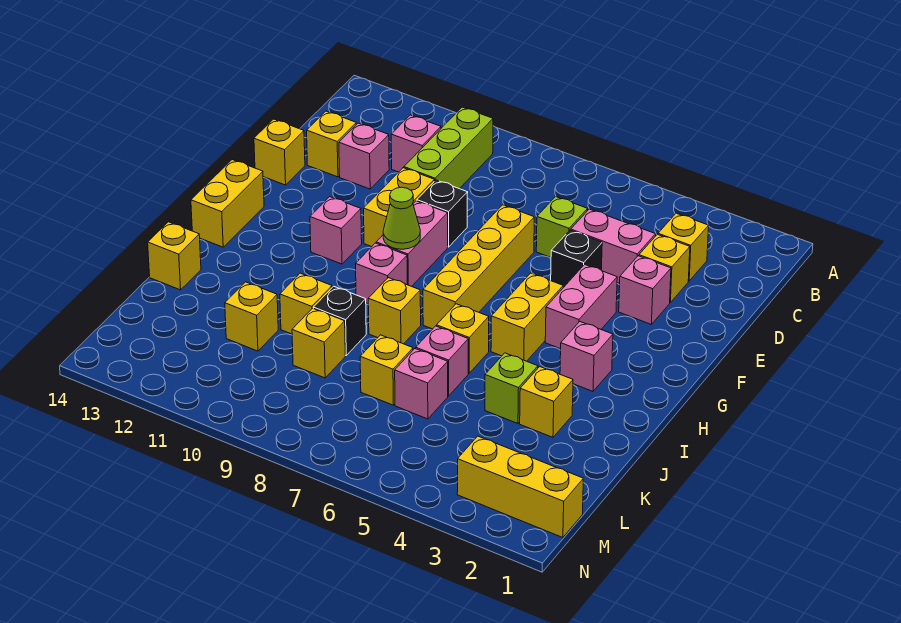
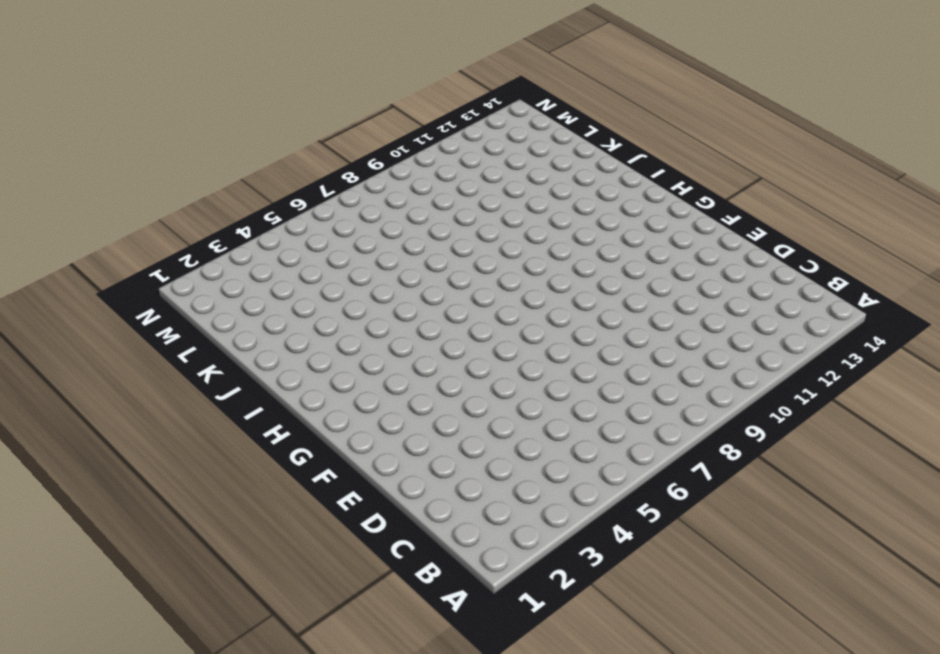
none -> lime brick B10:D10 level 1
none -> yellow brick C3 level 1
none -> pink brick C11 level 1
none -> yellow brick D3 level 1

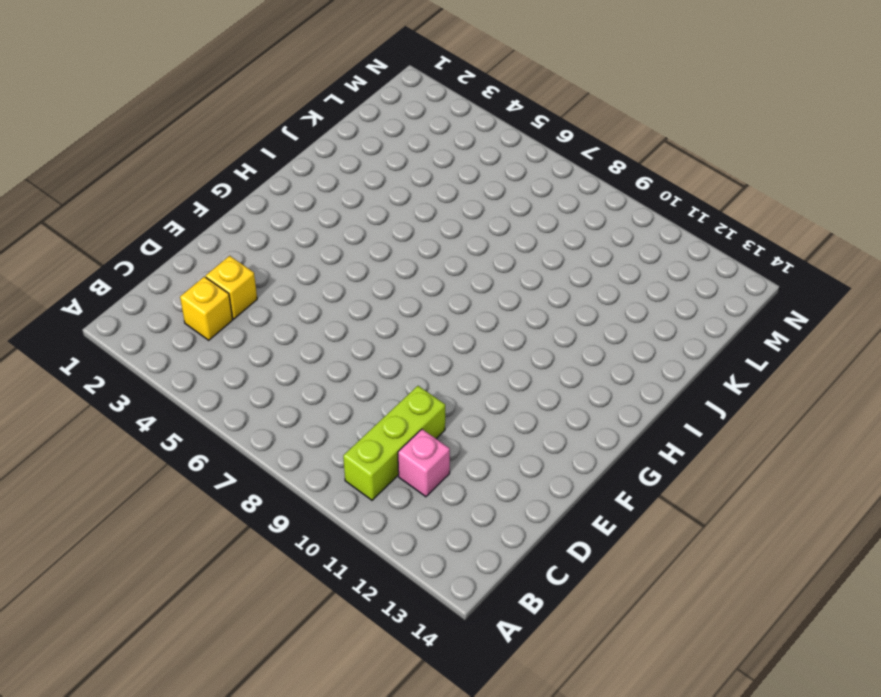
none -> pink brick D4:D5 level 1
none -> lime brick D6 level 1
none -> pink brick D12 level 1
none -> yellow brick D13 level 1

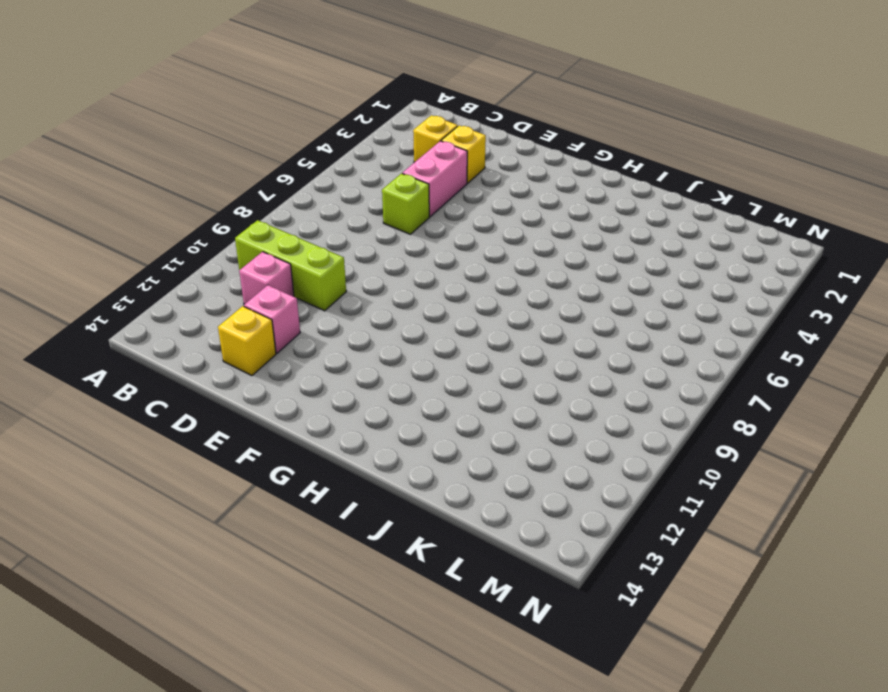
none -> pink brick E3 level 1
none -> black brick E5 level 1
none -> yellow brick E7:H7 level 1
none -> black brick E9 level 1

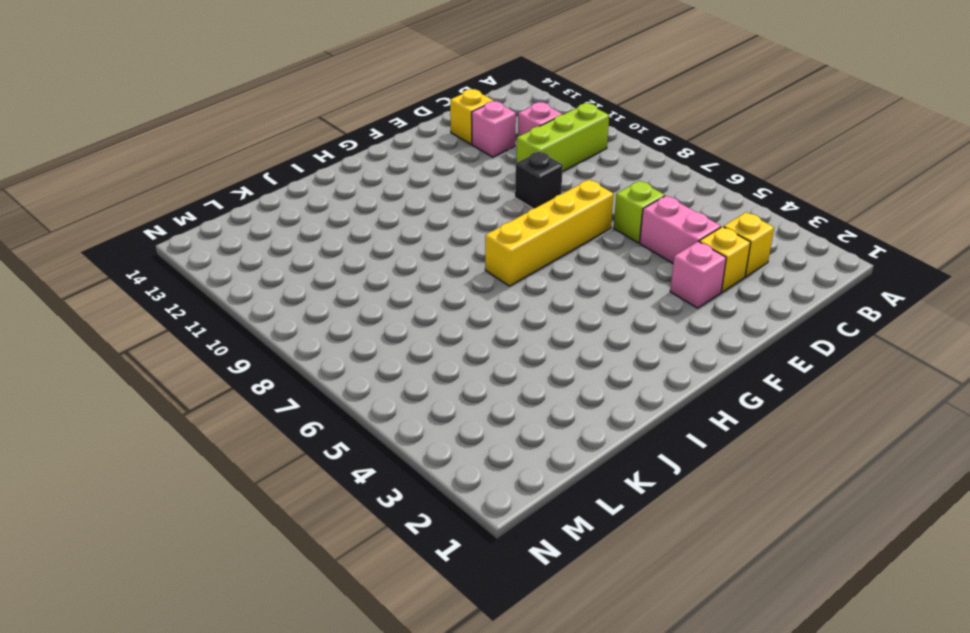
none -> black brick E5 level 1
none -> yellow brick E10:F10 level 1
none -> yellow brick E14 level 1
none -> pink brick F4:G4 level 1

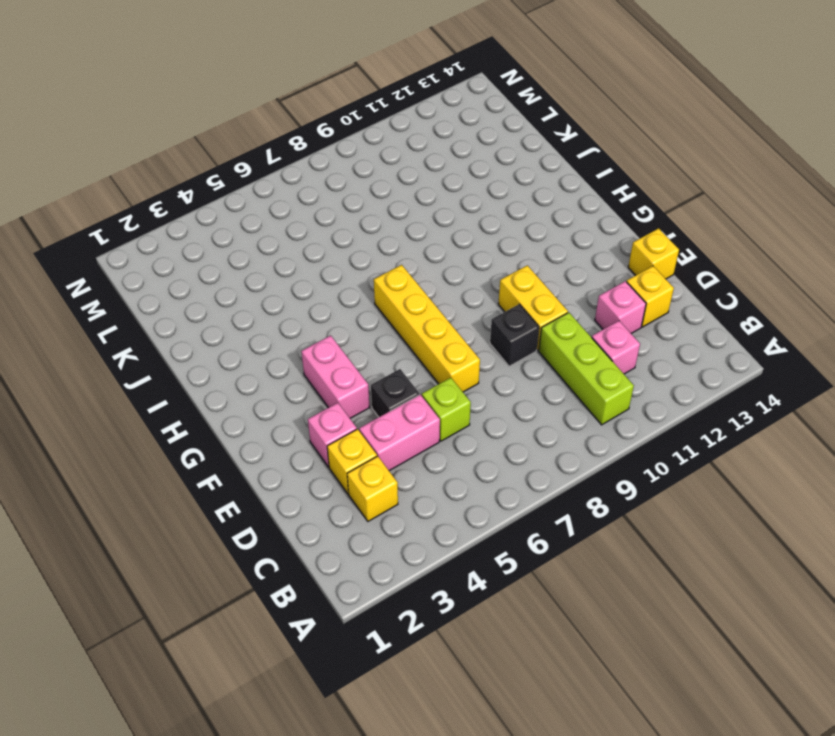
none -> pink brick F9:G9 level 1
none -> yellow brick G5:H5 level 1
none -> pink brick G11 level 1
none -> yellow brick G14:H14 level 1

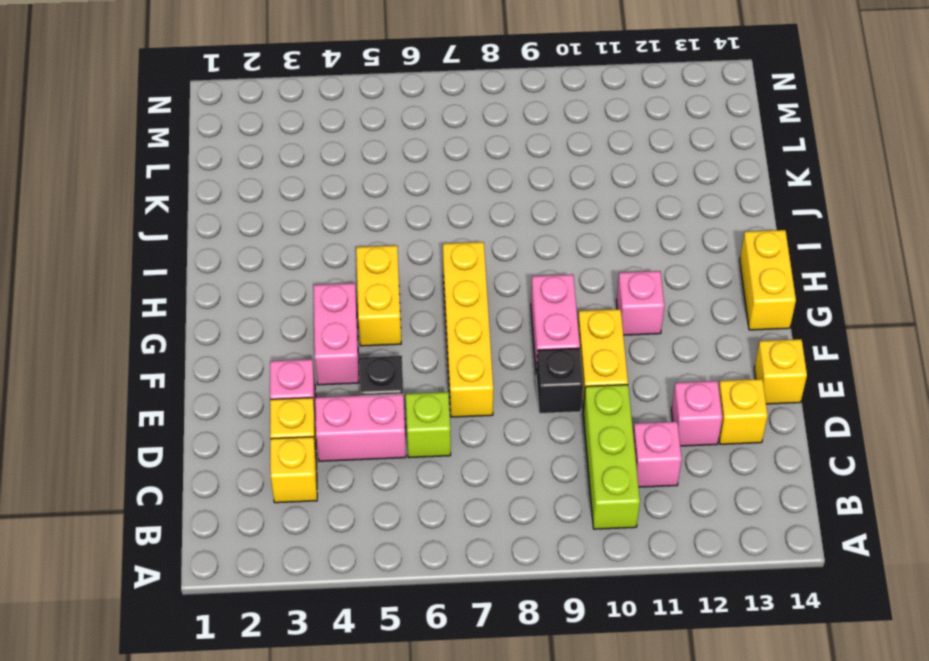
none -> pink brick H3 level 1
none -> pink brick H9 level 1
none -> yellow brick I6 level 1
none -> yellow brick I8 level 1

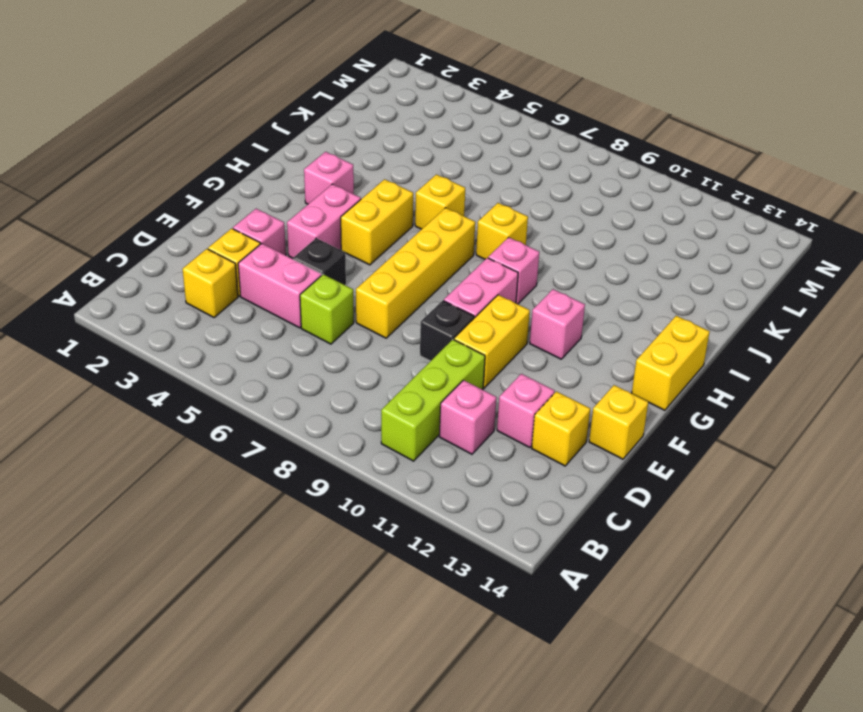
none -> yellow brick J3 level 1
none -> lime brick J4 level 1
none -> pink brick J6 level 1
none -> black brick J9 level 1

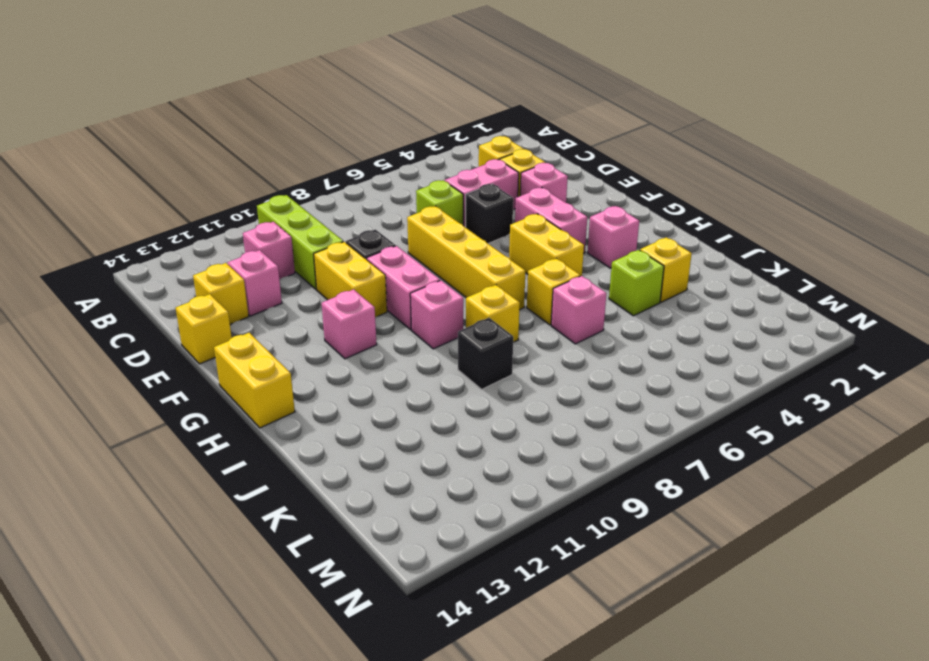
none -> yellow brick J10 level 1
none -> yellow brick J14 level 1
none -> pink brick K6 level 1
none -> yellow brick K7 level 1

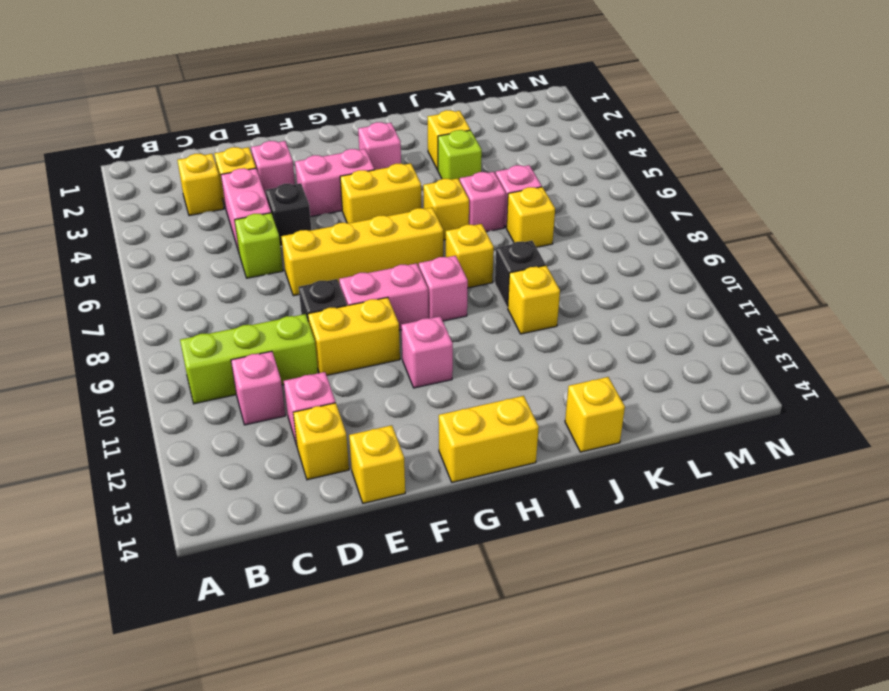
none -> yellow brick K9 level 1
none -> yellow brick K11 level 1
none -> yellow brick M1:M3 level 1
none -> lime cone G9 level 2

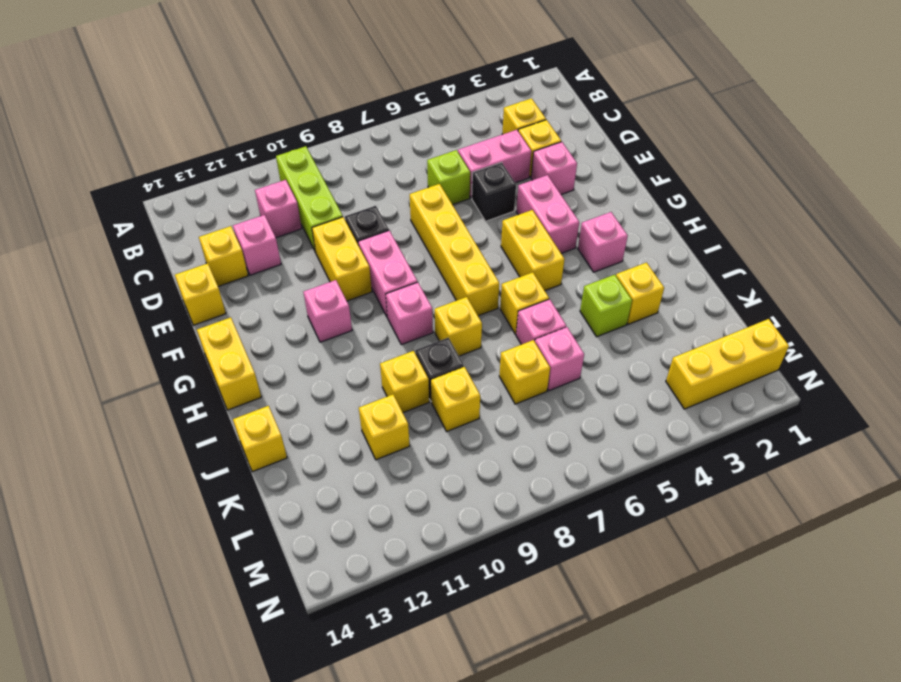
none -> lime cone G9 level 2

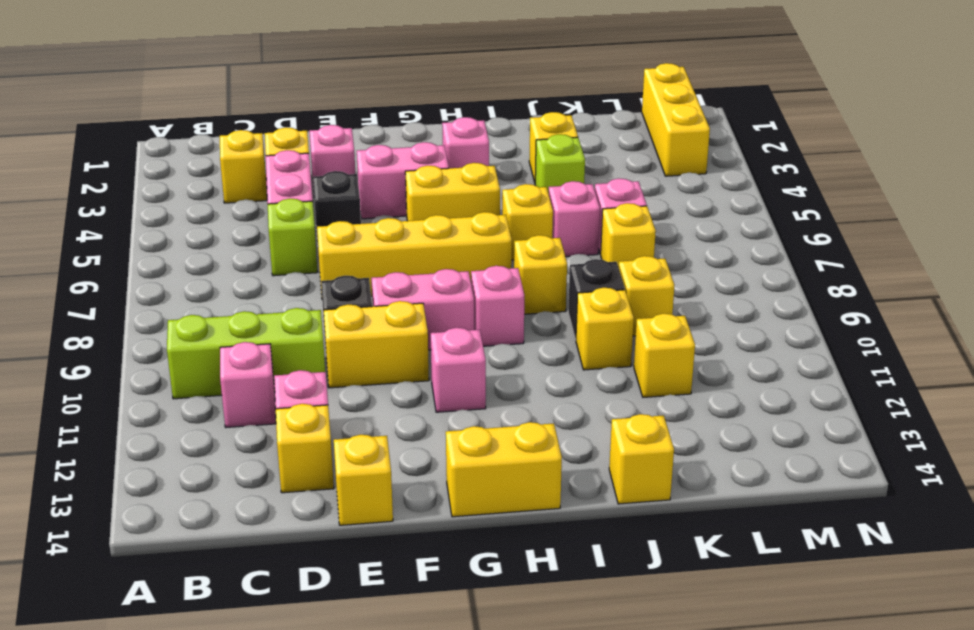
none -> lime cone G9 level 2

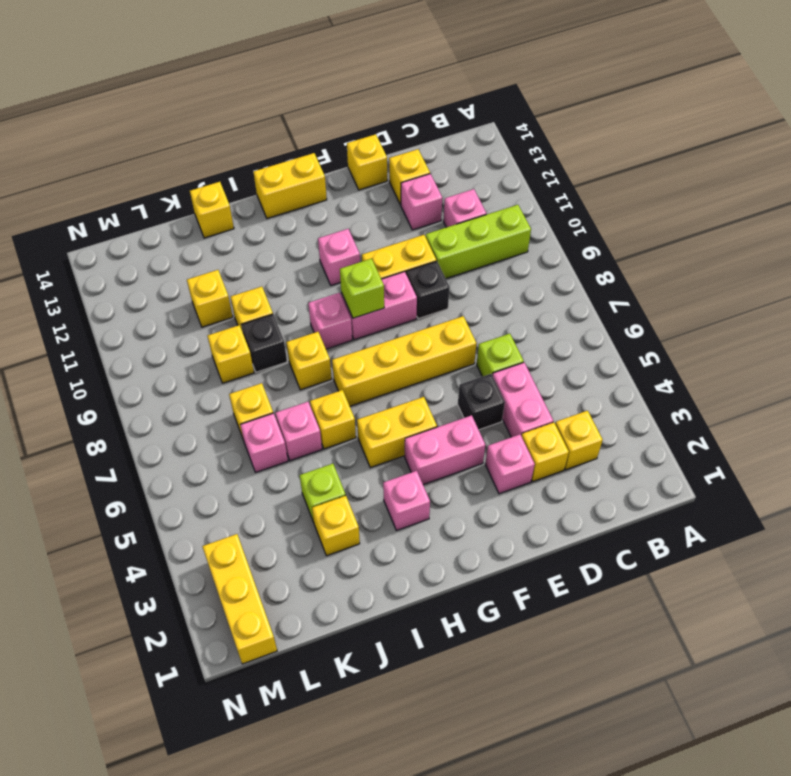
lime brick G9 level 2 -> lime cone G9 level 2

